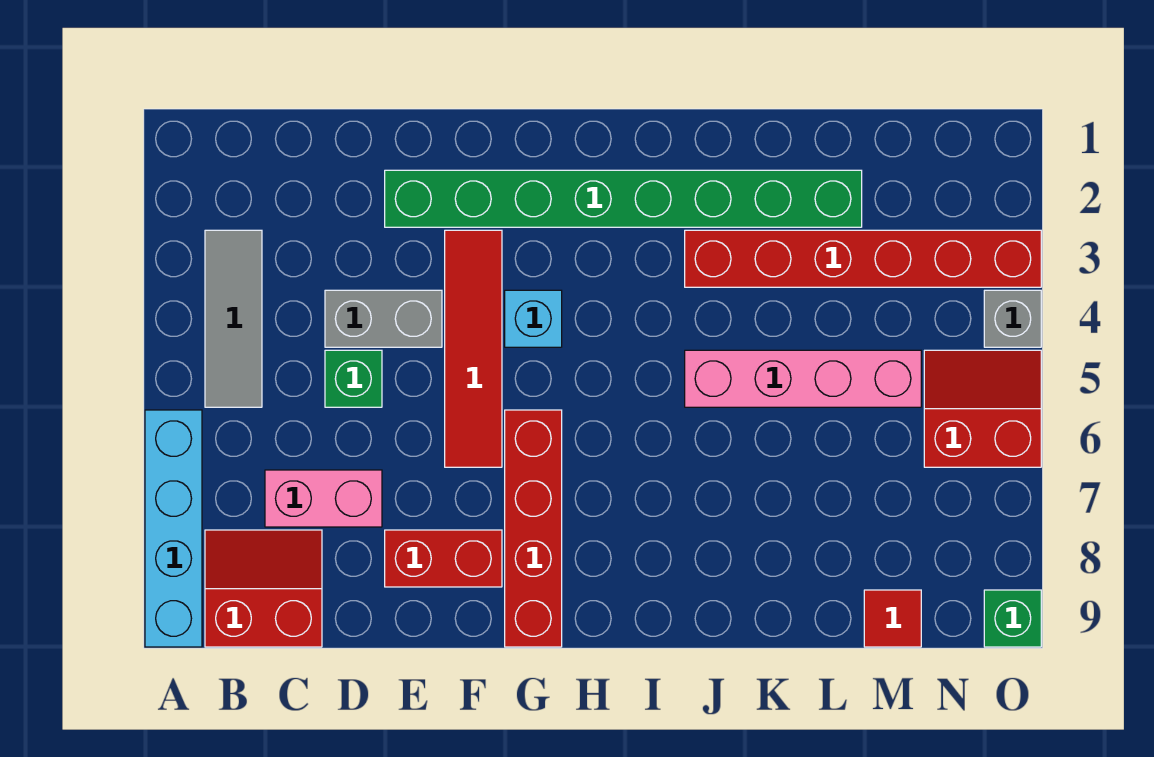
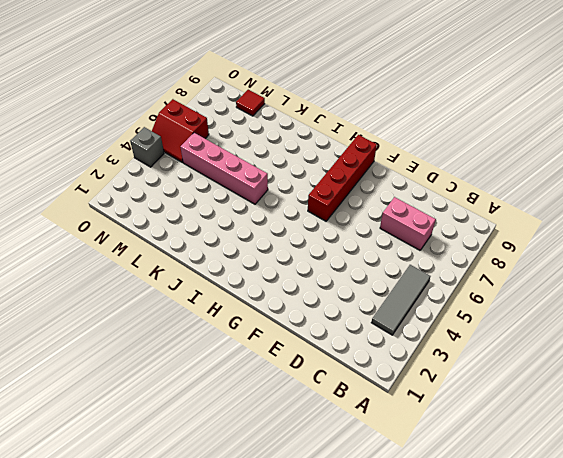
none -> cyan brick A6:A9 level 1
none -> red slope B8:C9 level 1 top 9
none -> grey brick D4:E4 level 1

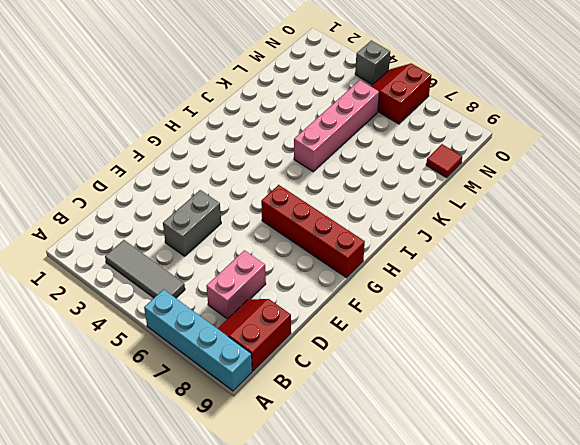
none -> green brick D5 level 1
none -> green brick E2:L2 level 1
none -> red brick E8:F8 level 1

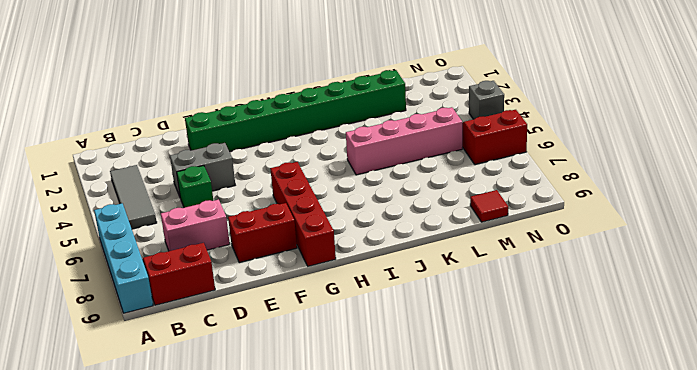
none -> red tile F3:F6 level 1
none -> cyan brick G4 level 1
none -> red brick J3:O3 level 1

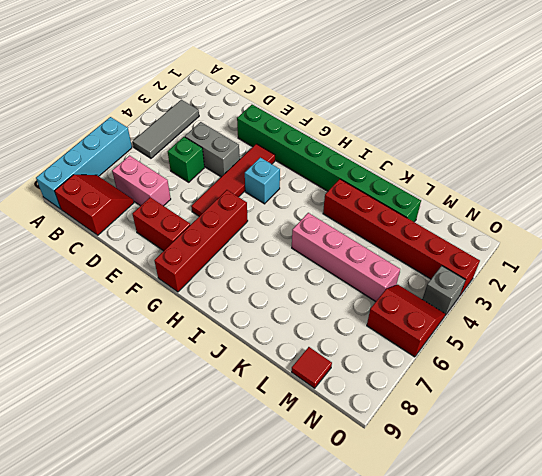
none -> green brick O9 level 1

